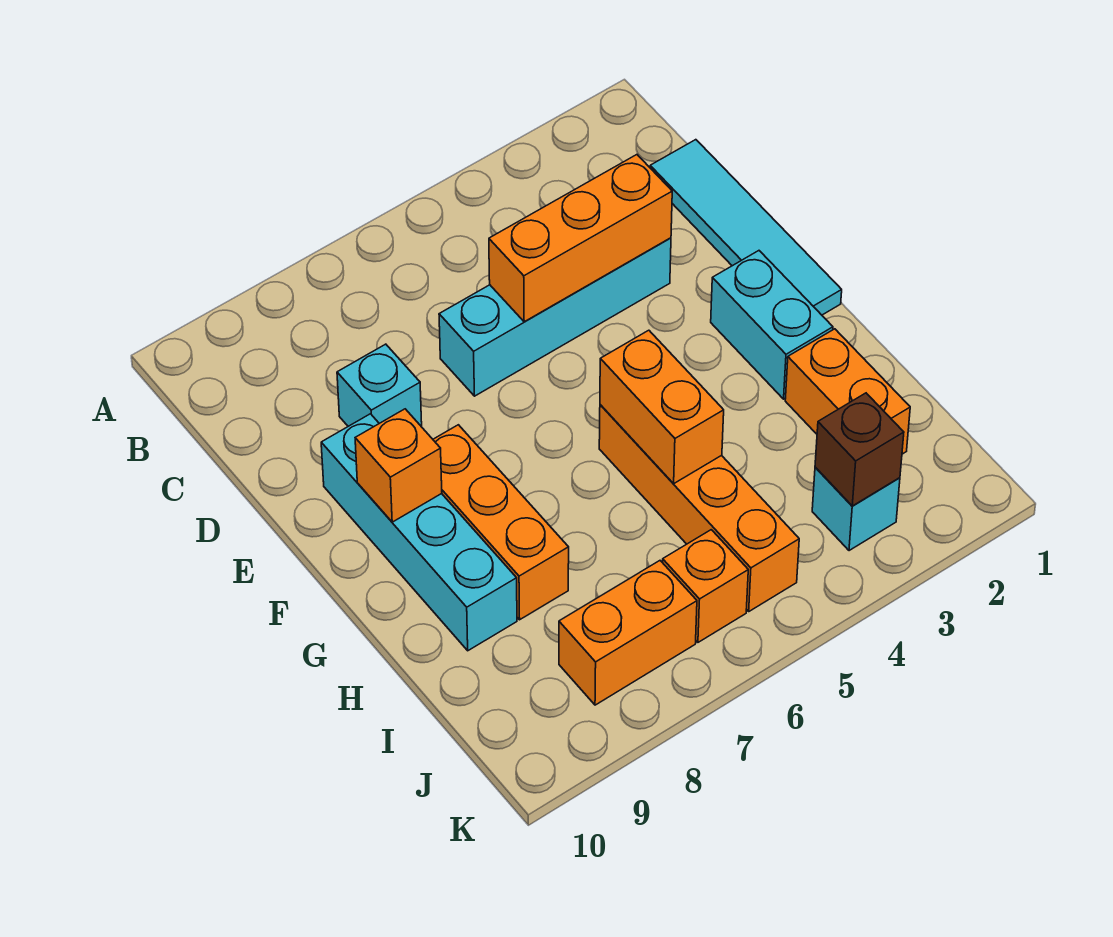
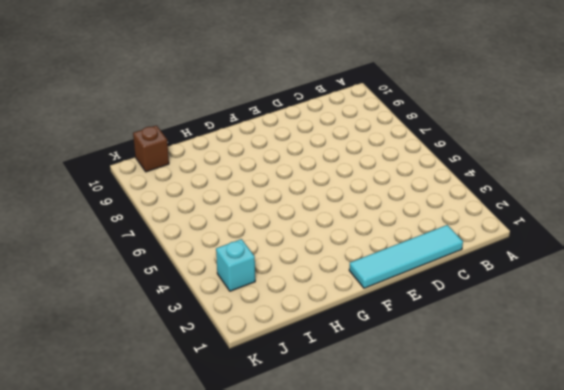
brown brick J10 level 1 -> brown brick J3 level 2
none -> cyan brick D3:D6 level 1
none -> cyan brick D8 level 1
none -> cyan brick E9:H9 level 1

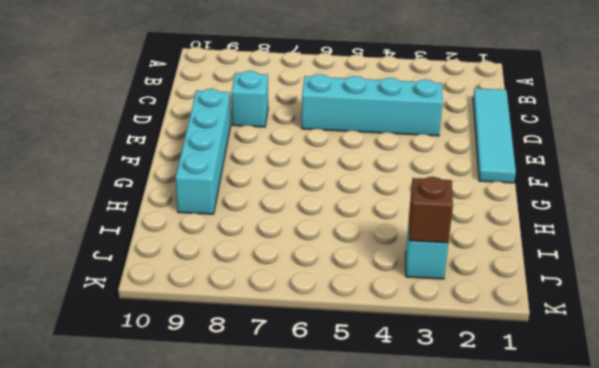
none -> cyan brick F2:G2 level 1
none -> orange brick F8:H8 level 1
none -> orange brick G5:J5 level 1

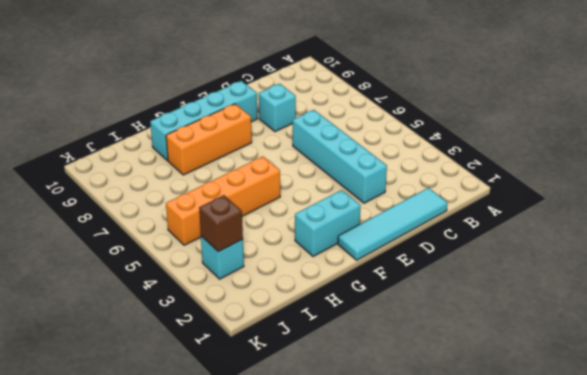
none -> orange brick H2:I2 level 1
none -> orange brick J6 level 1
none -> orange brick J7:J8 level 1

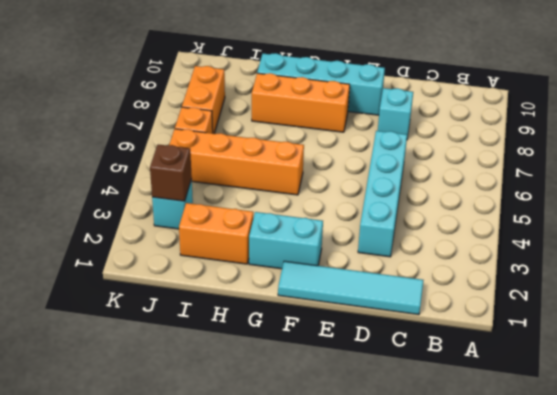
none -> orange brick D3:D5 level 2
none -> orange brick F9 level 2
none -> orange brick G5:H5 level 2

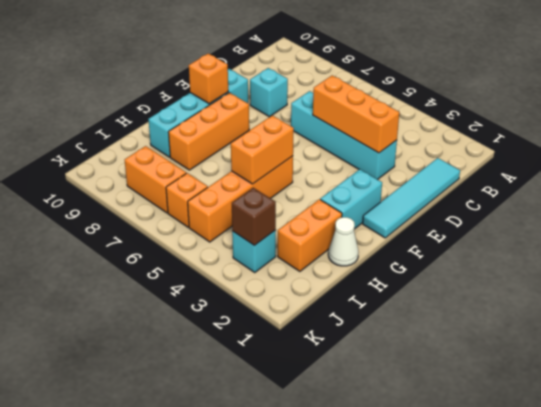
white cone H1 level 1 -> none

